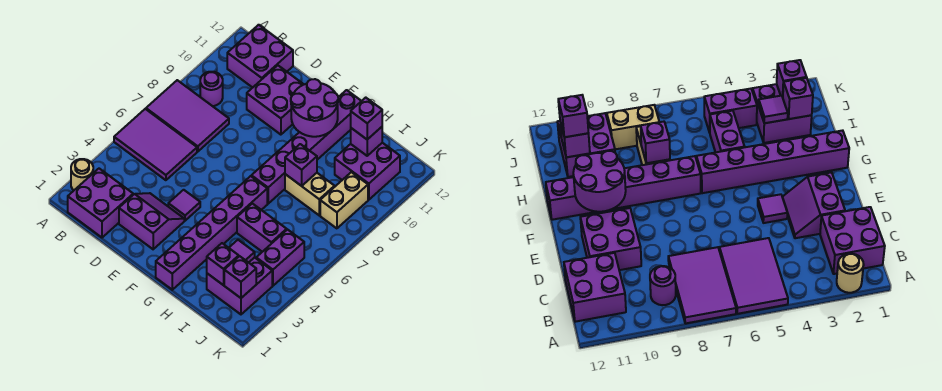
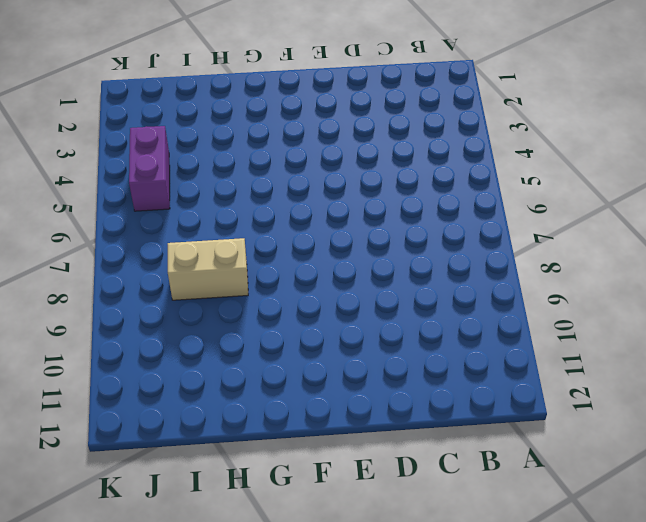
none -> tan round brick A2 level 1
none -> purple tile A5:C6 level 1
none -> purple tile A7:C8 level 1

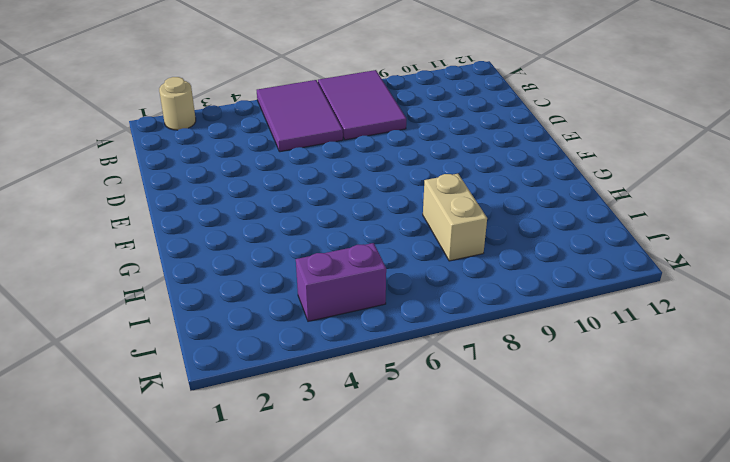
none -> purple brick B1:C2 level 1
none -> purple round brick B9 level 1
none -> purple brick B11:C12 level 1

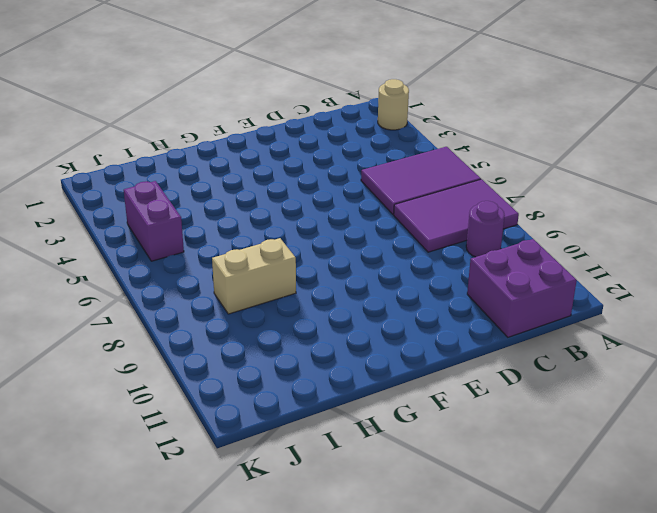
none -> purple brick B1:C2 level 1
none -> purple slope D2:E3 level 1 top 2
none -> purple brick D10:E11 level 1

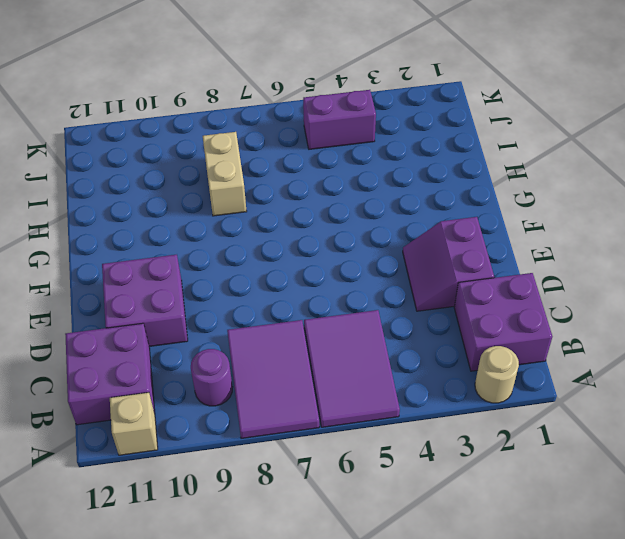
tan brick A11 level 1 -> none
none -> purple tile E4 level 1
none -> purple brick G1:G6 level 1
none -> purple brick G7:G12 level 1

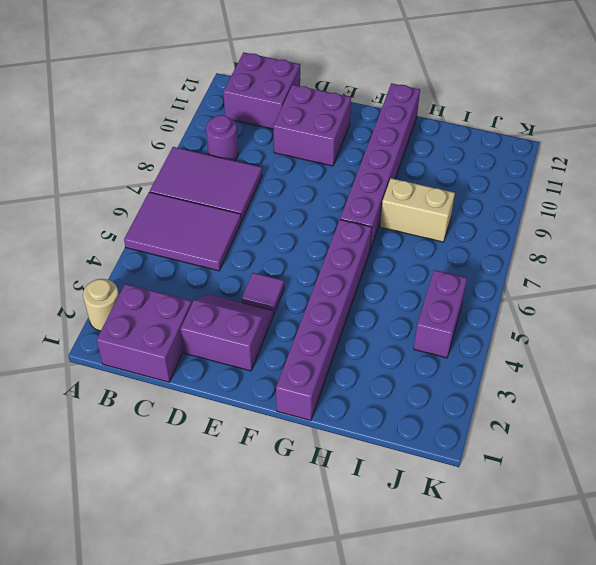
none -> purple brick H5:I5 level 1
none -> purple brick I2:J3 level 1
none -> purple brick I10:J11 level 1

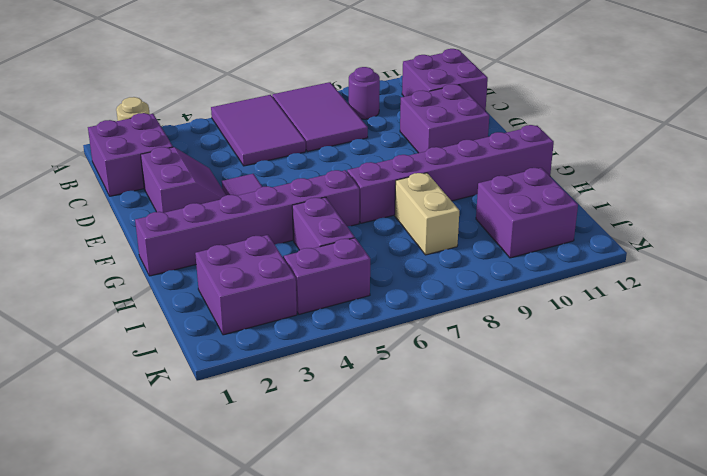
none -> tan brick J8:J9 level 1
none -> purple round brick F10:G11 level 2
none -> purple brick H8 level 2

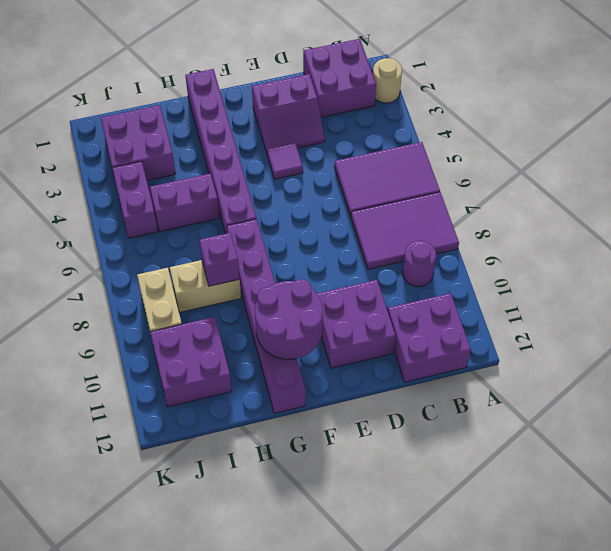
none -> purple brick I2 level 2
none -> purple tile I3 level 2
none -> purple brick I11 level 2

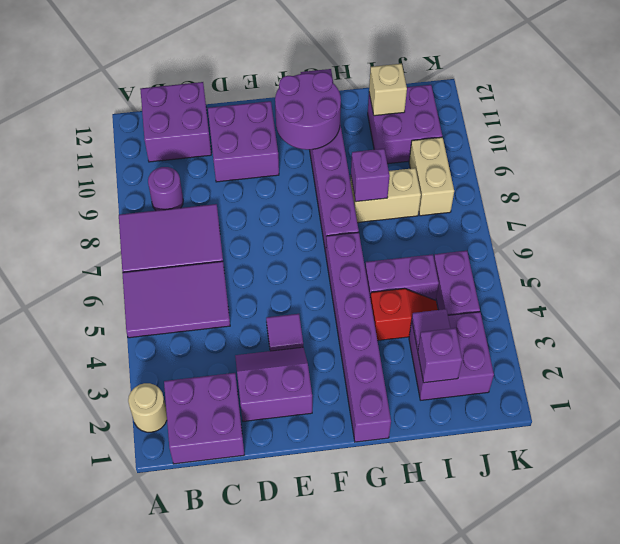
red slope H4:I4 level 1 top H -> none
tan brick I11 level 2 -> purple brick I11 level 2
none -> purple brick J2 level 2
none -> purple brick I11 level 3

